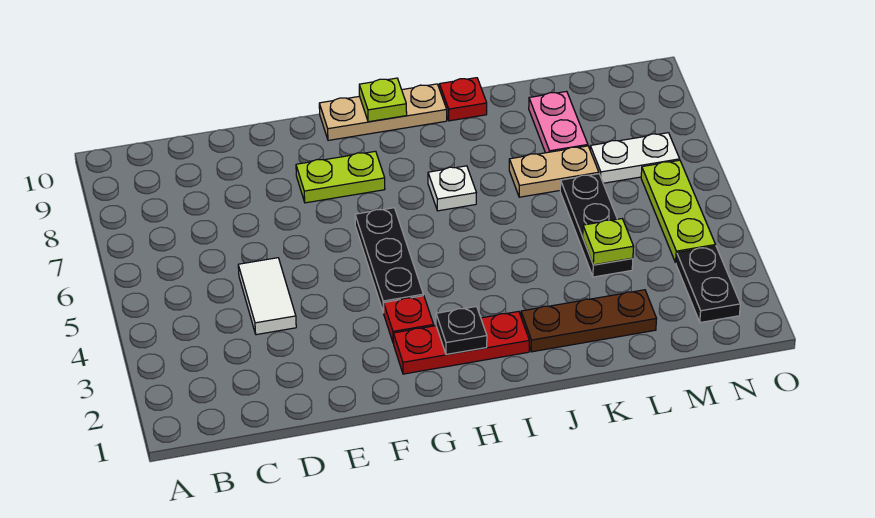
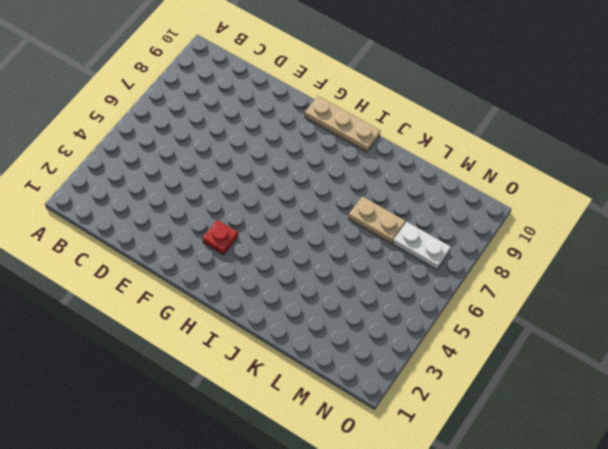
none -> white tile D4:D5 level 1
none -> lime plate F8:G8 level 1
none -> red plate G2:I2 level 1

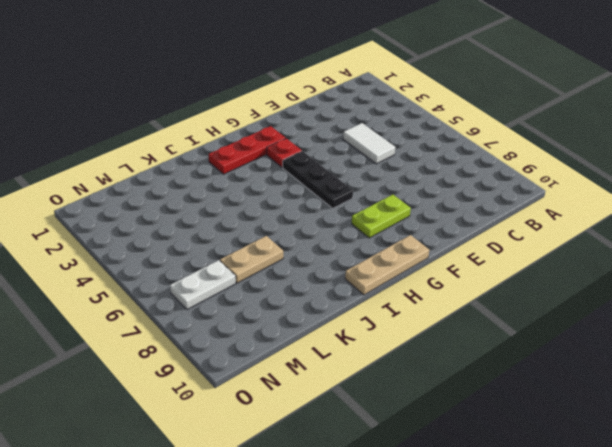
none -> white plate I7 level 1
none -> brown plate J2:L2 level 1
none -> red plate J10 level 1

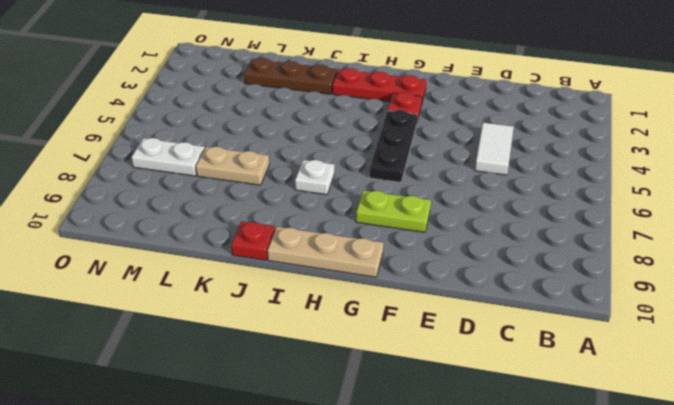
none -> black plate L4:L6 level 1
none -> pink plate L8:L9 level 1
none -> black plate N2:N3 level 1

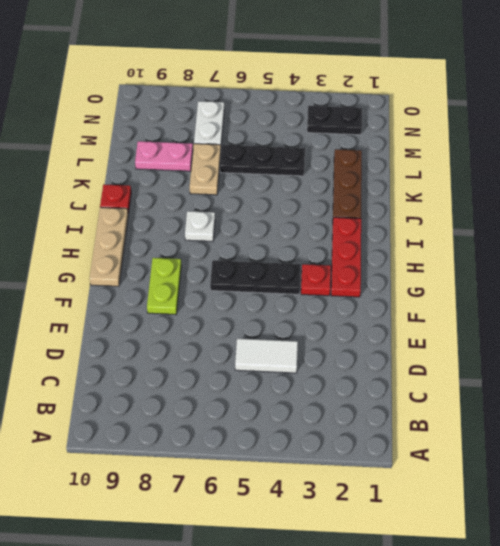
none -> lime plate N4:N6 level 1
none -> black plate H2 level 2
none -> lime plate H10 level 2

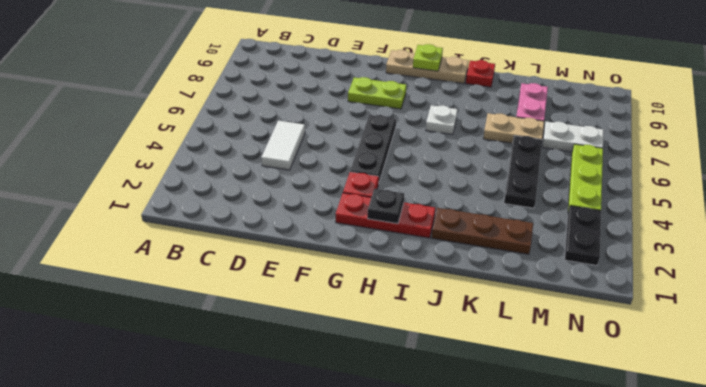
none -> lime plate L4 level 2

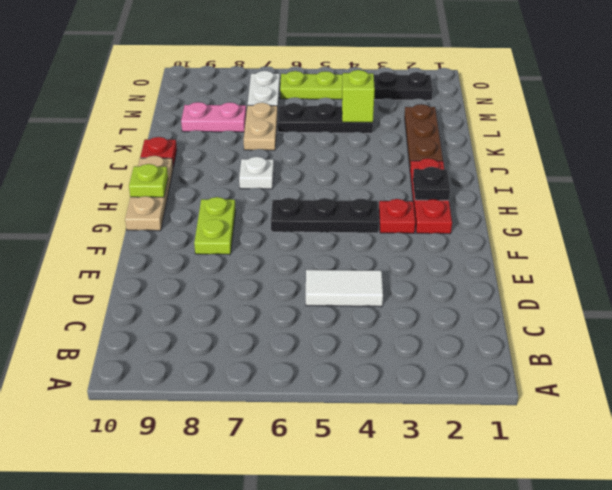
lime brick L4 level 2 -> lime plate L4 level 2

